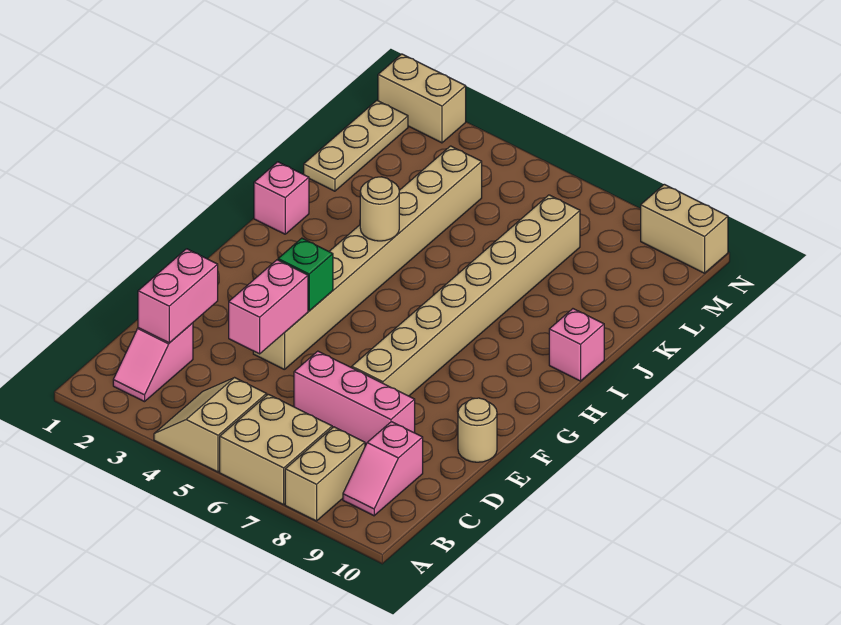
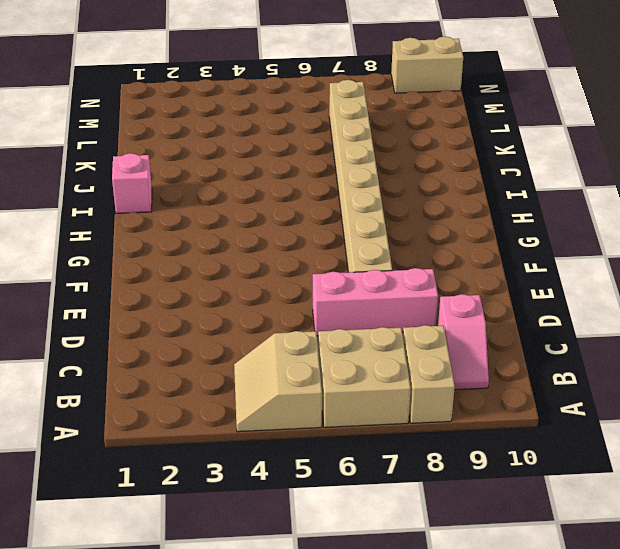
none -> pink slope B2:C2 level 1 top C
none -> tan brick E4:L4 level 1
none -> tan round brick E10 level 1

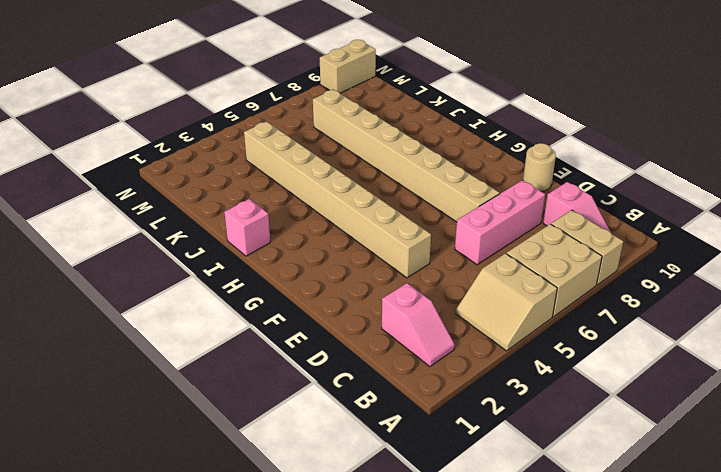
none -> pink brick I10 level 1
none -> tan plate K1:M1 level 1
none -> tan brick N1:N2 level 1

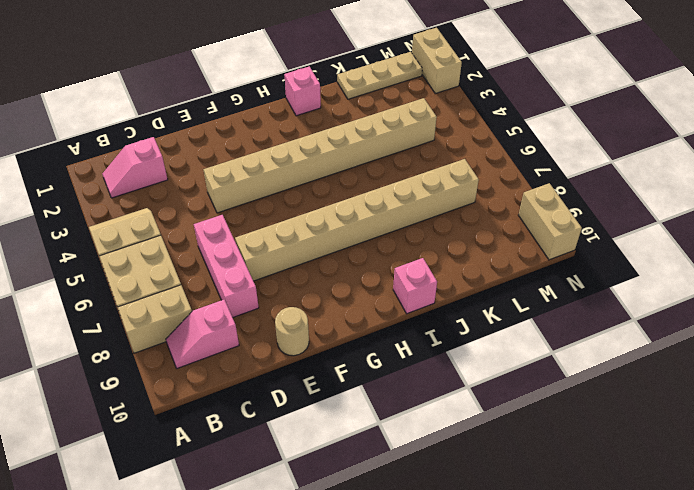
none -> pink brick C2:D2 level 2
none -> pink brick D4:E4 level 2
none -> green brick F4 level 2

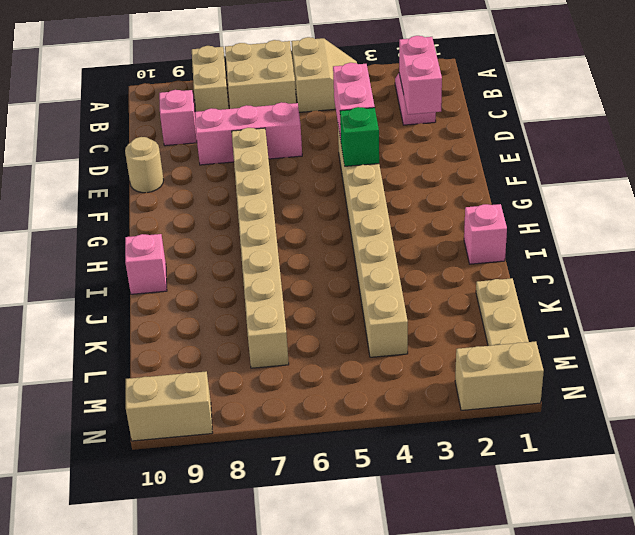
none -> tan round brick I4 level 2

